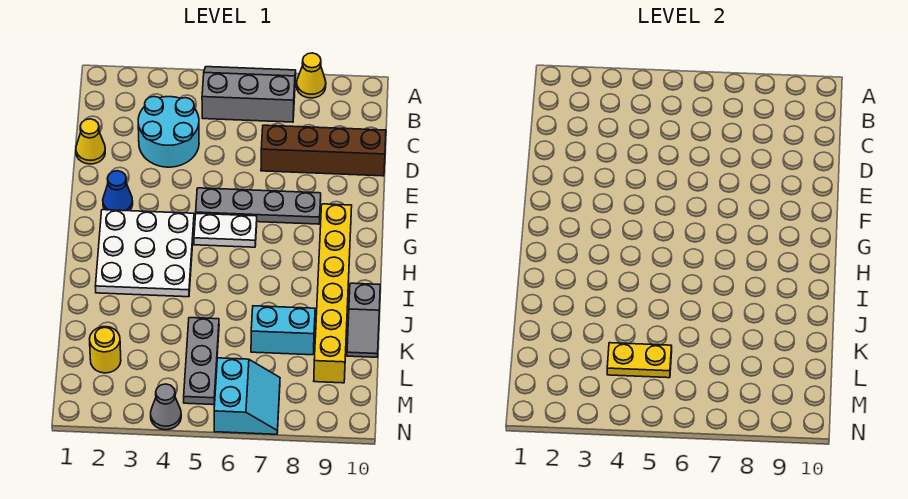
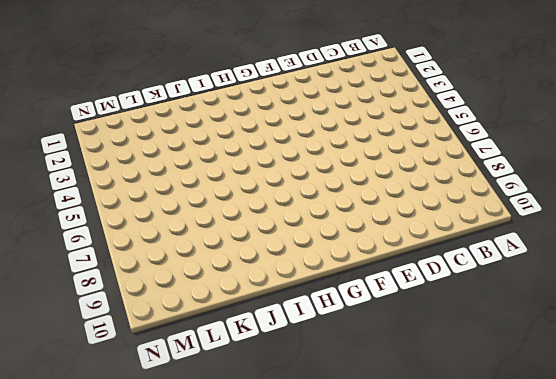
none -> grey slope A5:B7 level 1 top B
none -> yellow cone A8 level 1
none -> cyan round brick C3:D4 level 1

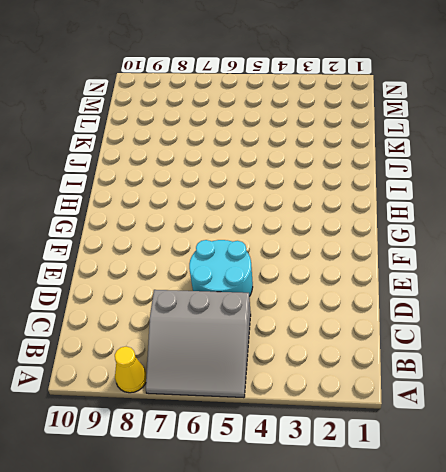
grey slope A5:C7 level 1 top C -> grey slope A5:B7 level 1 top B
cyan round brick D5:E6 level 1 -> cyan round brick C3:D4 level 1
none -> yellow cone D1 level 1
none -> brown brick D7:D10 level 1
none -> blue cone F2 level 1

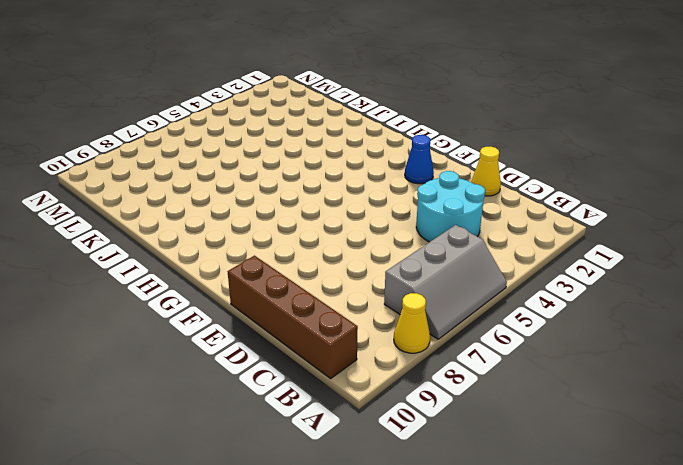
brown brick B10:E10 level 1 -> brown brick D7:D10 level 1
none -> grey plate F5:F8 level 1
none -> white plate G2:I4 level 1
none -> white plate G5:G6 level 1

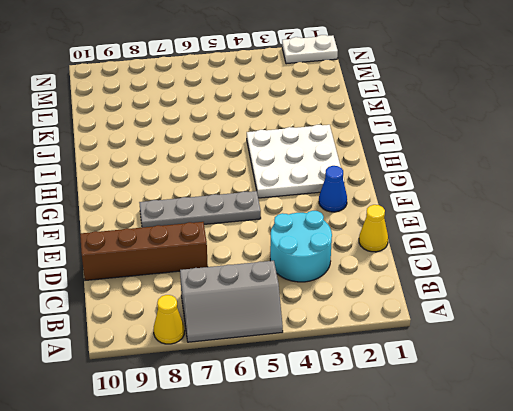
white plate N1:N2 level 1 -> white plate G5:G6 level 1
none -> yellow brick G9:L9 level 1
none -> grey slope J10:K10 level 1 top J
none -> grey plate K5:M5 level 1

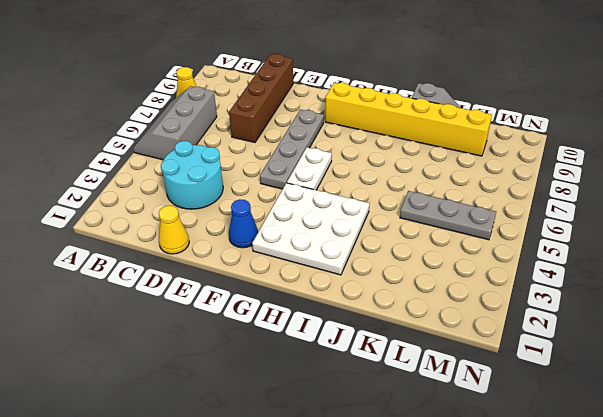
none -> cyan brick K7:K8 level 1
none -> yellow round brick L2 level 1
none -> cyan slope M6:N7 level 1 top 6

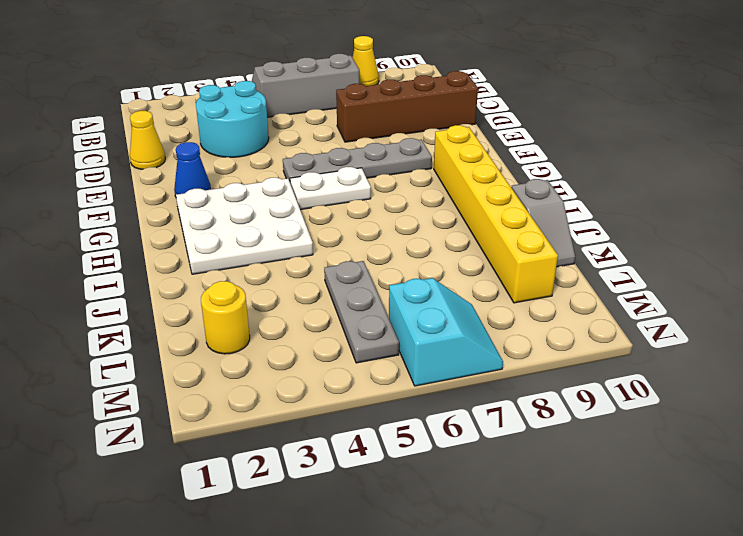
none -> cyan brick K7:K8 level 1
none -> grey cone N4 level 1
none -> yellow plate L4:L5 level 2

